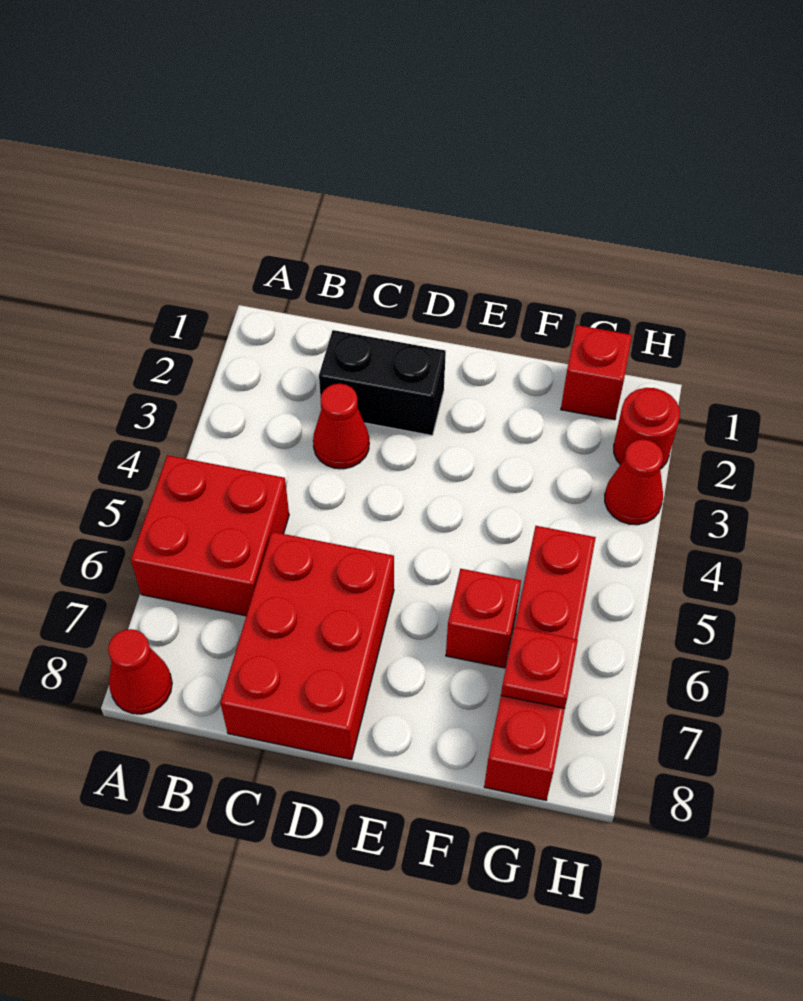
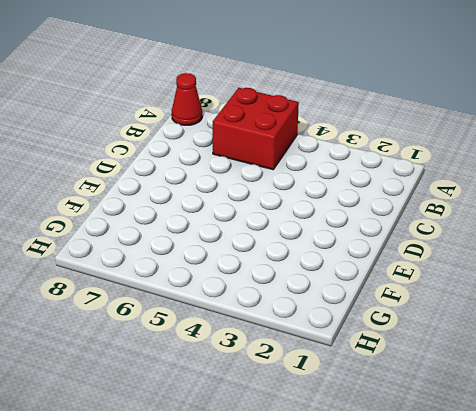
none -> black brick C2:D2 level 1
none -> red cone C3 level 1

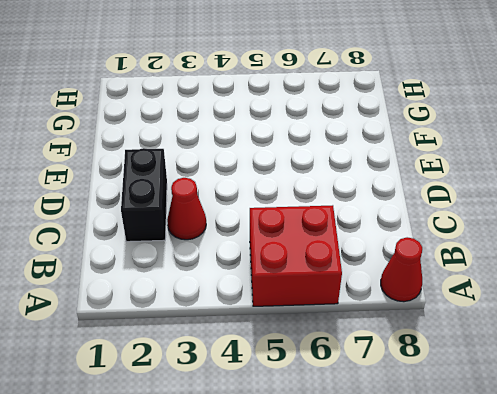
none -> red brick C6:D8 level 1
none -> red brick F6 level 1

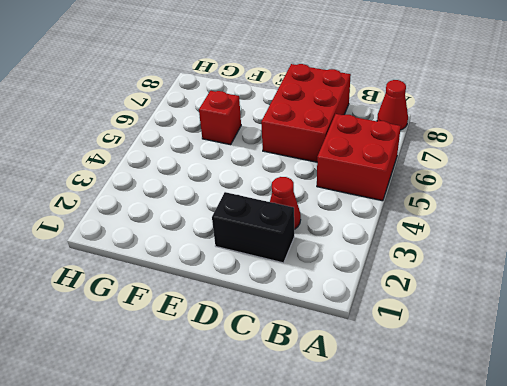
none -> red brick G1 level 1
none -> red brick G5:G8 level 1

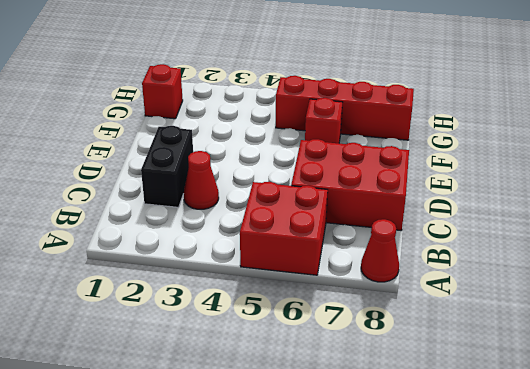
none -> red round brick H2 level 1
none -> red cone H3 level 1

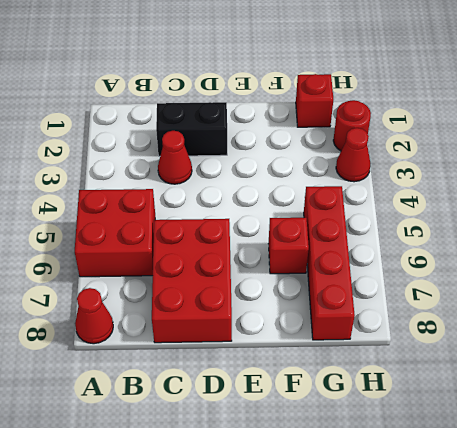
none -> red plate G7 level 2

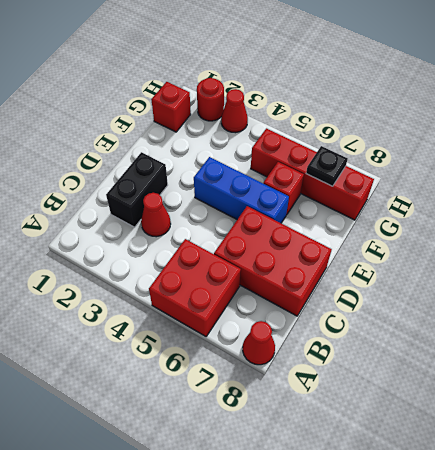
blue brick E4:E6 level 1 -> none
black plate G7 level 2 -> red plate G7 level 2

